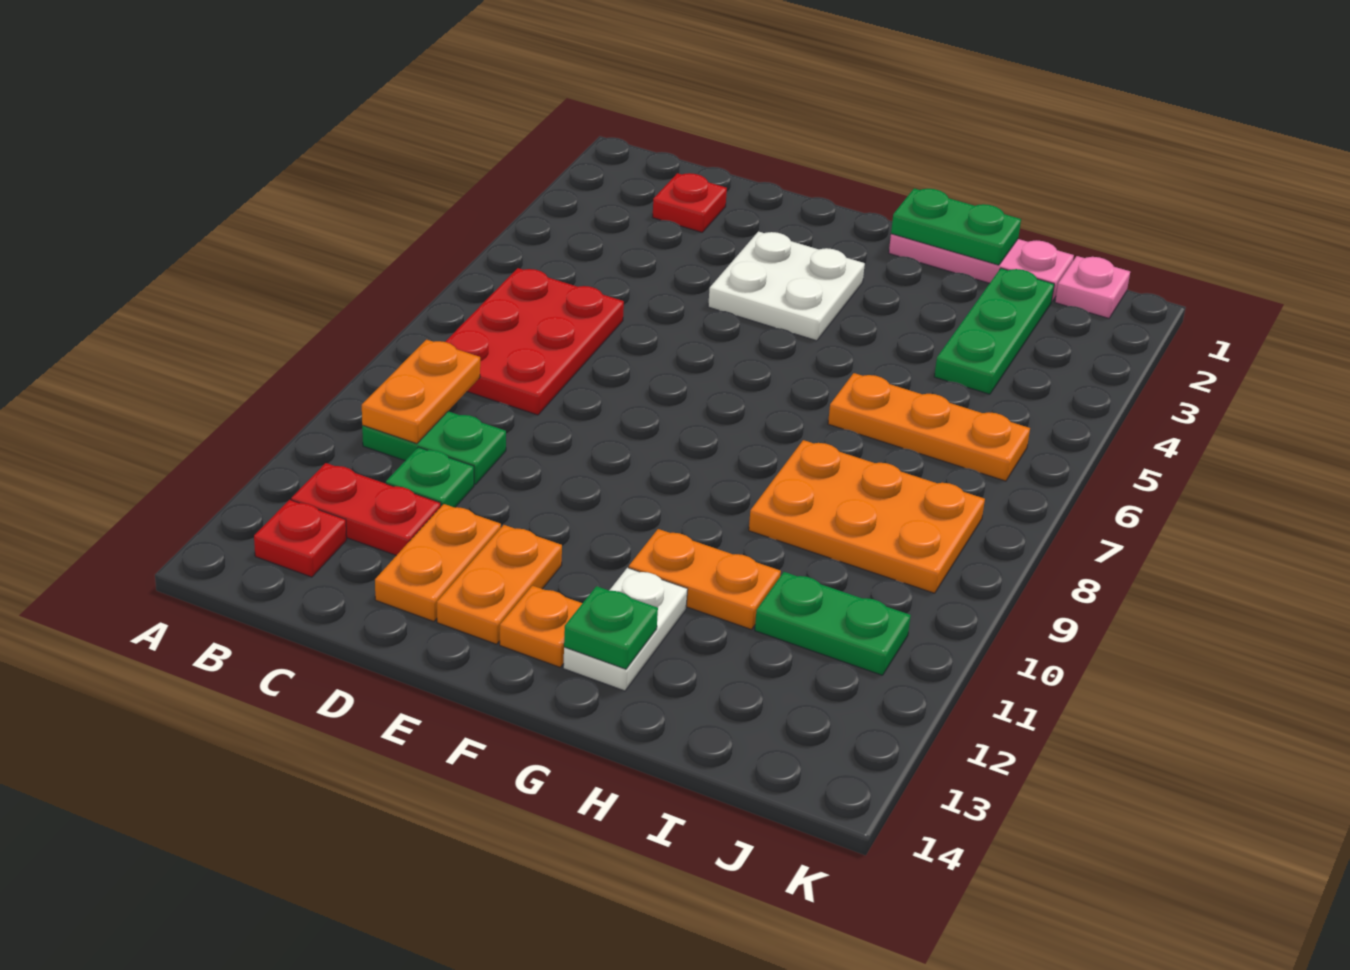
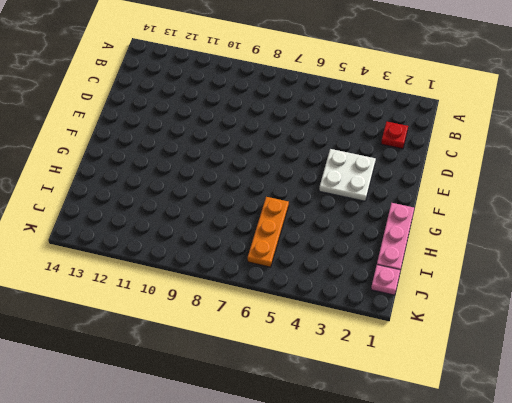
none -> red plate B6:C8 level 1
none -> green plate B10:C10 level 1
none -> red plate B12:C12 level 1

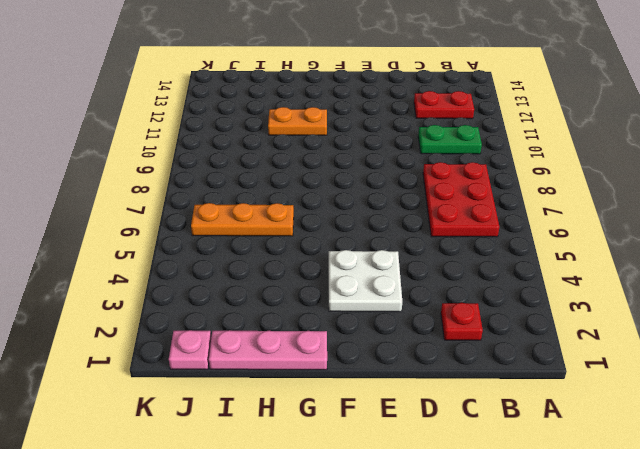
none -> red plate B13 level 1
none -> green plate C11 level 1
none -> orange plate D12:D13 level 1

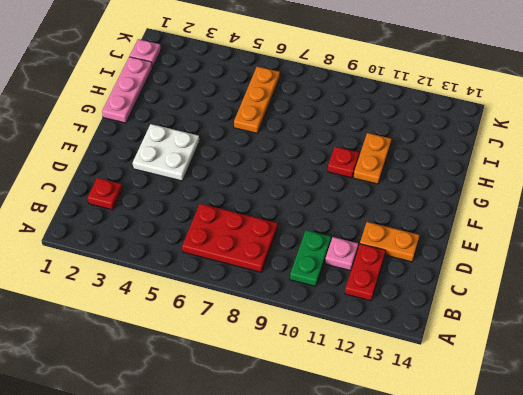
pink plate C11 level 1 -> green plate C11 level 1
red plate G10 level 1 -> red plate B13 level 1
none -> orange plate E12:E13 level 1
none -> orange plate F13 level 1
none -> white plate G12:G13 level 1

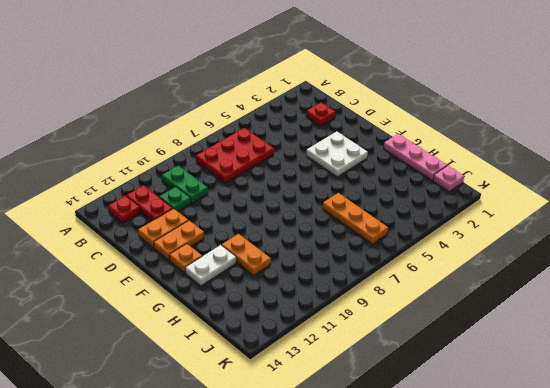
none -> orange plate H8:J9 level 1
none -> green plate I2:I4 level 1
none -> green plate I11:J11 level 1

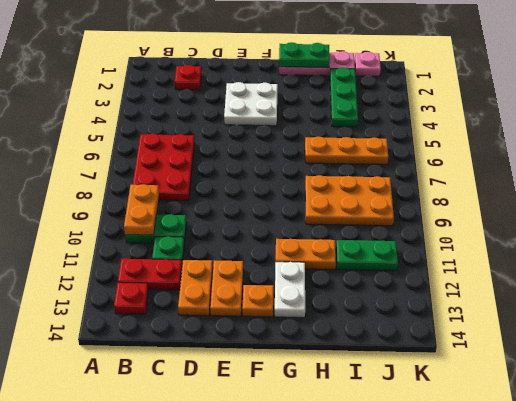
none -> green plate G13 level 2

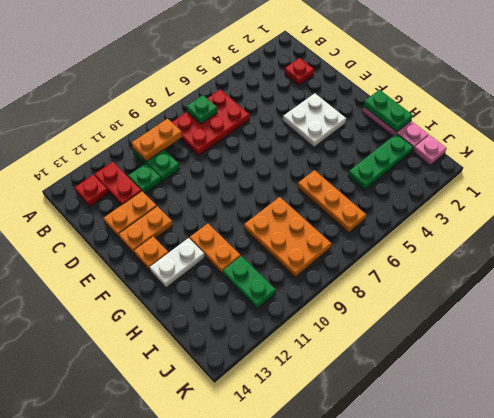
green plate B7 level 2 -> green plate G13 level 2

